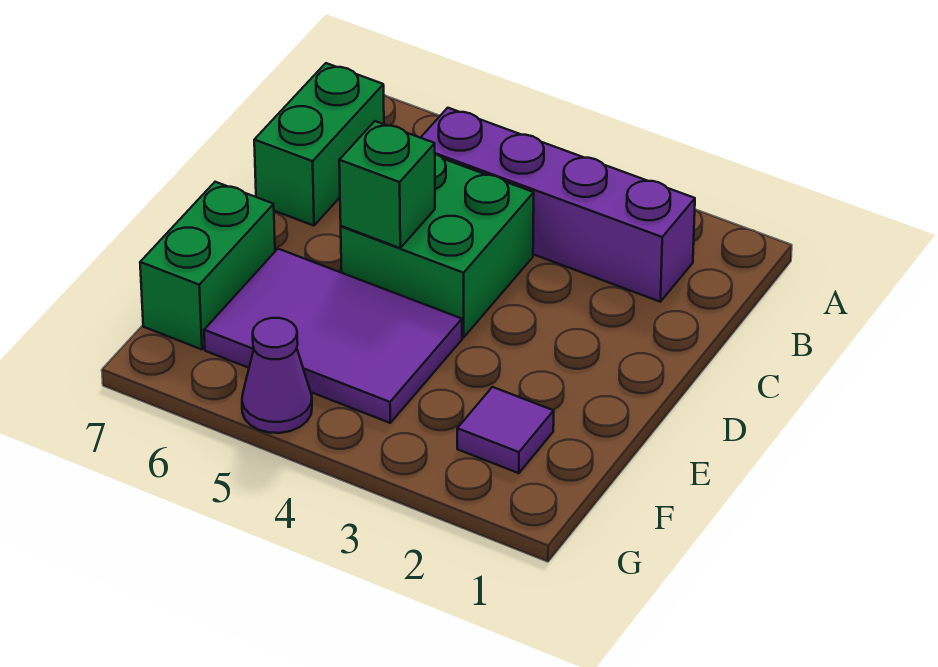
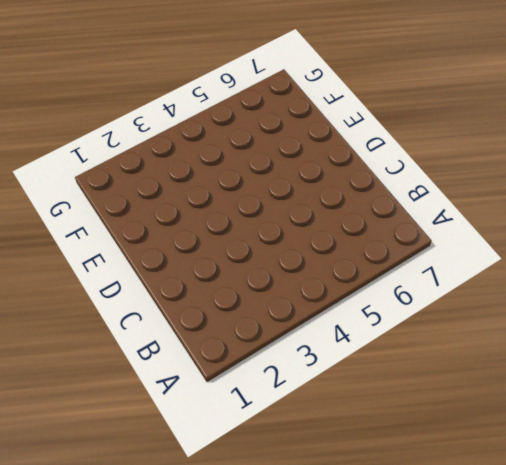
none -> purple brick B2:B5 level 1
none -> green brick B7:C7 level 1

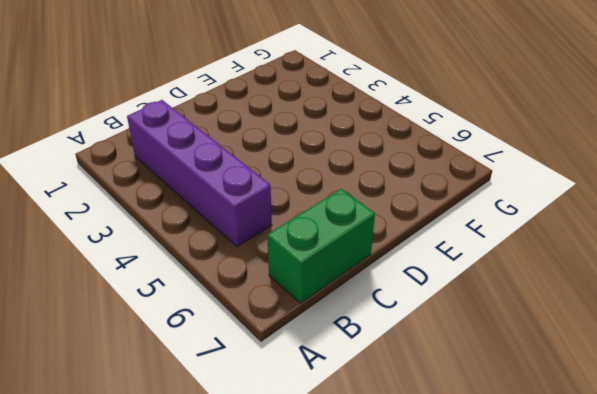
none -> green brick C4:D5 level 1
none -> purple tile E4:F6 level 1

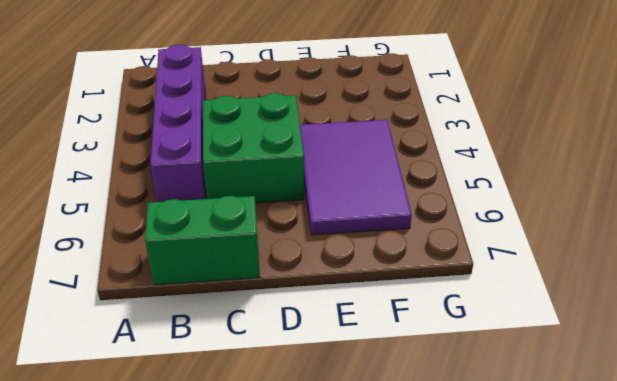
none -> green brick E7:F7 level 1
none -> purple tile F2 level 1

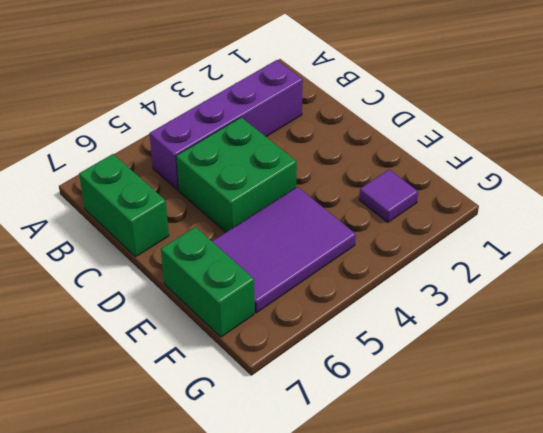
none -> purple cone G5 level 1
none -> green brick D5 level 2

